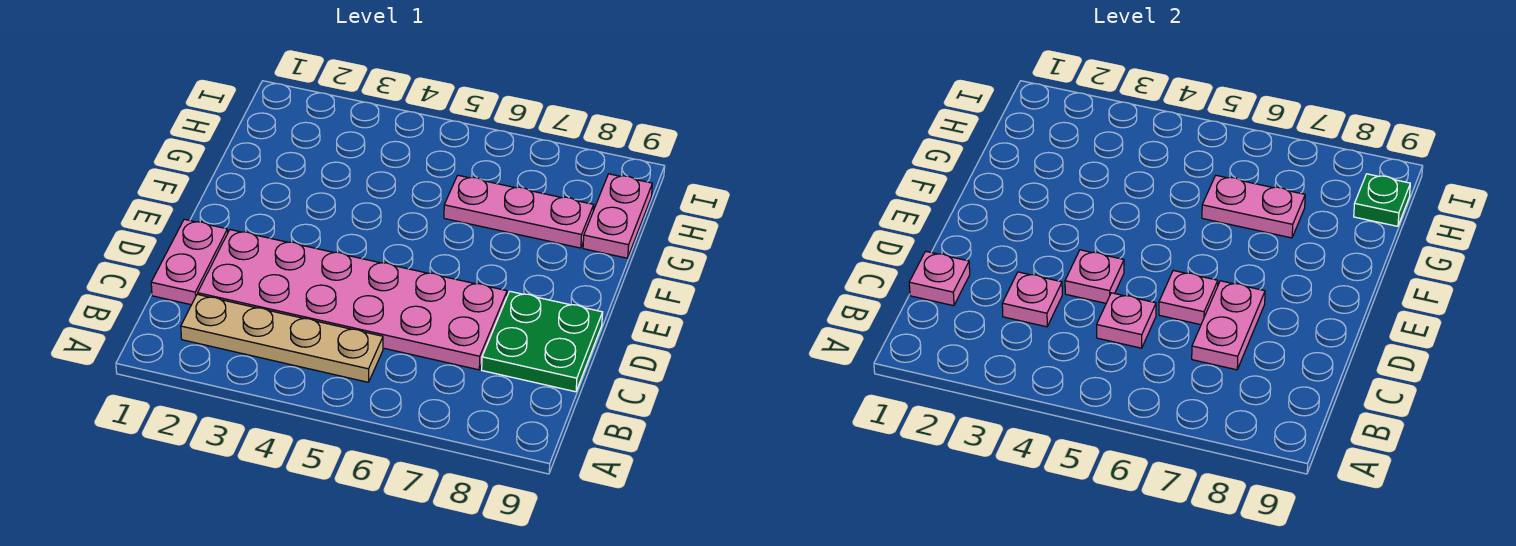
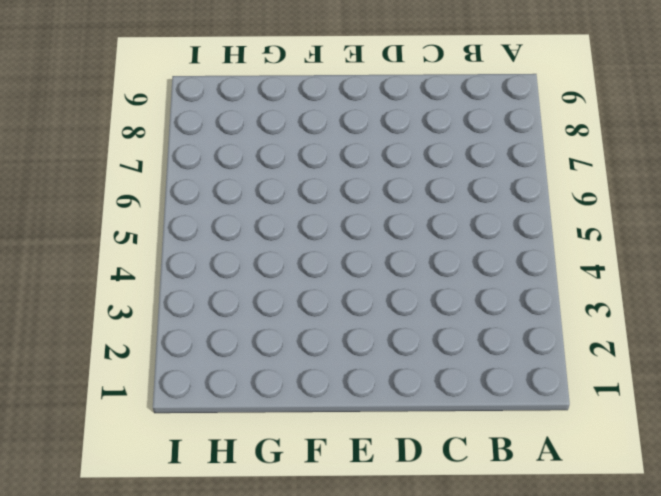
none -> tan plate B2:B5 level 1
none -> pink plate C1:D1 level 1
none -> pink plate C2:D7 level 1

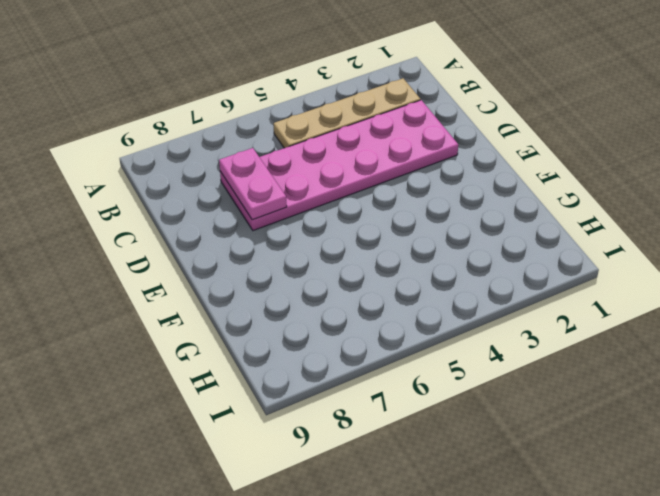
none -> pink plate C1:D1 level 1
none -> green plate C8:D9 level 1
none -> pink plate G6:G8 level 1

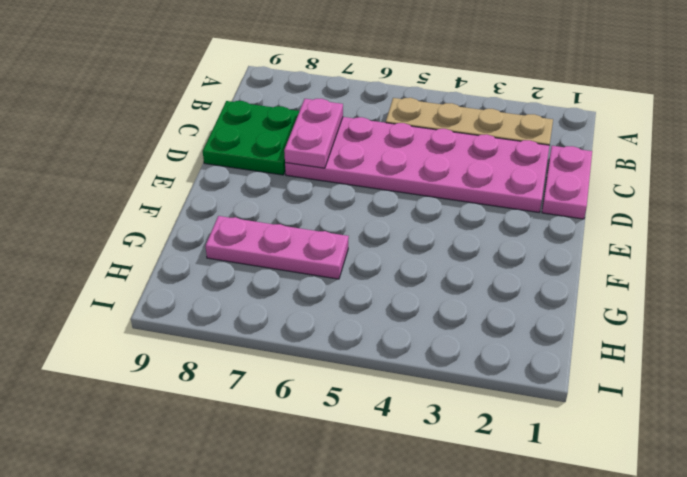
none -> pink plate G9:H9 level 1
none -> pink plate C1 level 2
none -> pink plate C3 level 2

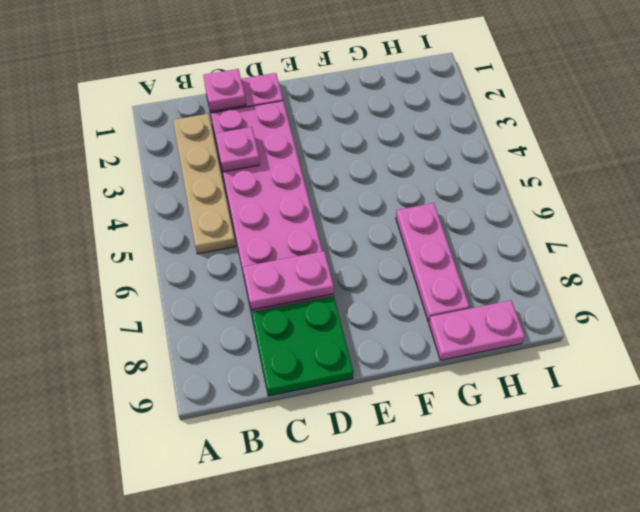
none -> pink plate C5 level 2
none -> pink plate D4 level 2
none -> pink plate D6 level 2

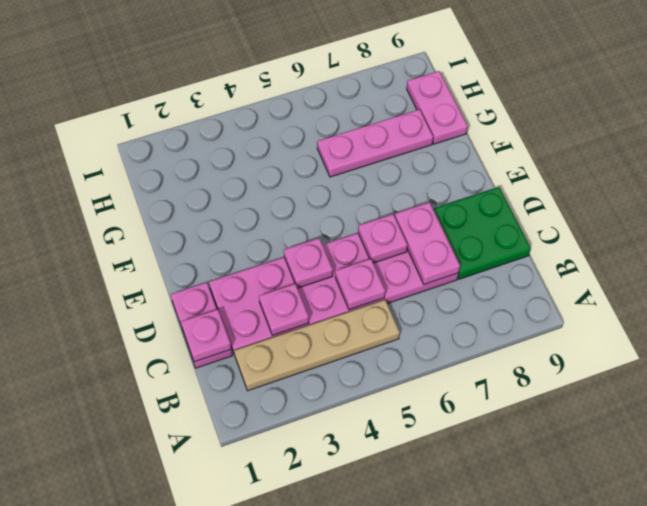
none -> pink plate G6:G7 level 2
none -> green plate H9 level 2

